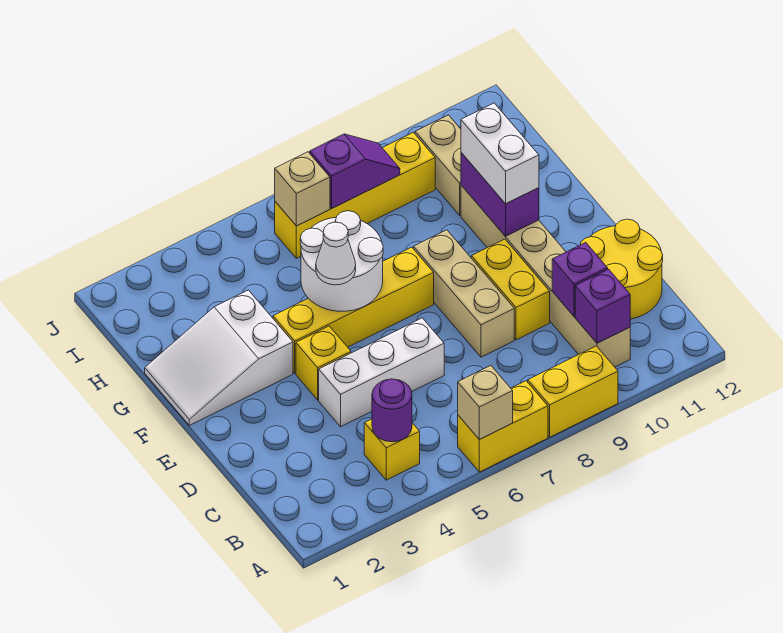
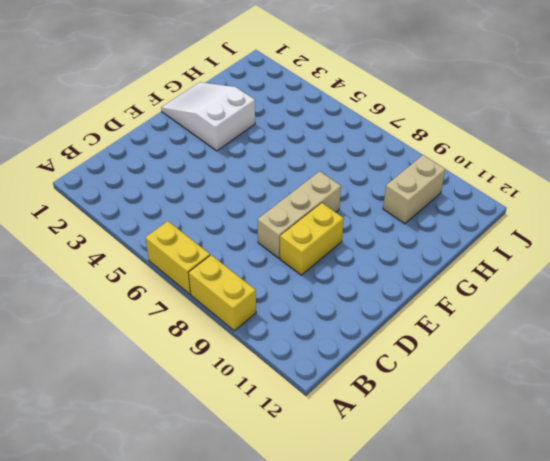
none -> yellow brick B4 level 1
none -> tan brick B10:G10 level 1
none -> yellow round brick C11:D12 level 1

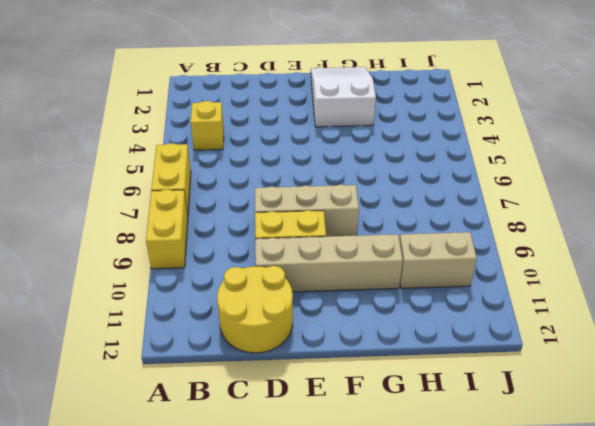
tan brick D10:G10 level 1 -> tan brick B10:G10 level 1
none -> white brick D4:D6 level 1
none -> yellow brick E4 level 1
none -> yellow brick F4:F7 level 1

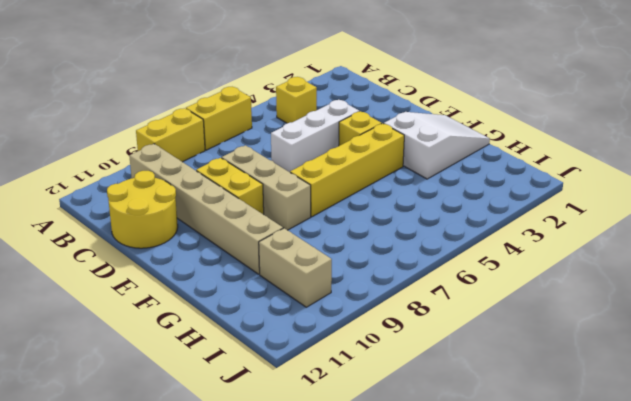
none -> yellow brick I6:I9 level 1
none -> tan brick A6 level 2
none -> purple round brick B4 level 2

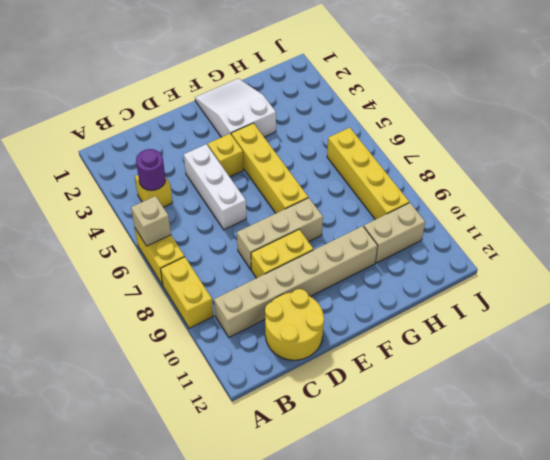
none -> purple brick B10 level 2
none -> purple brick C10 level 2
none -> white round brick F5:G6 level 2

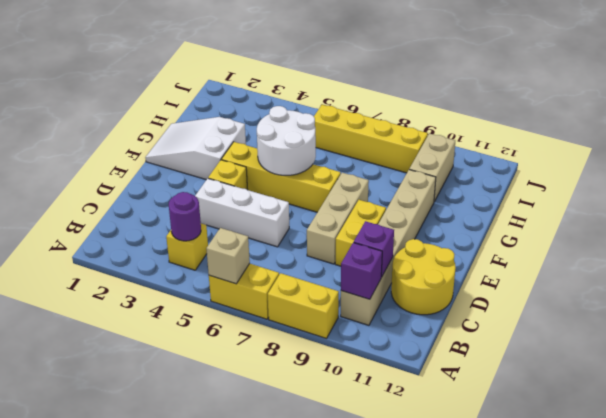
none -> purple brick F10:G10 level 2
none -> tan brick I6 level 2
none -> purple slope I7:I8 level 2 top 7

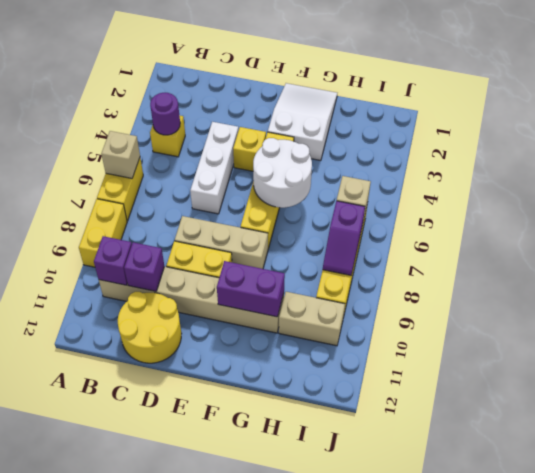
none -> white cone F5 level 3
none -> white brick F10:G10 level 3

